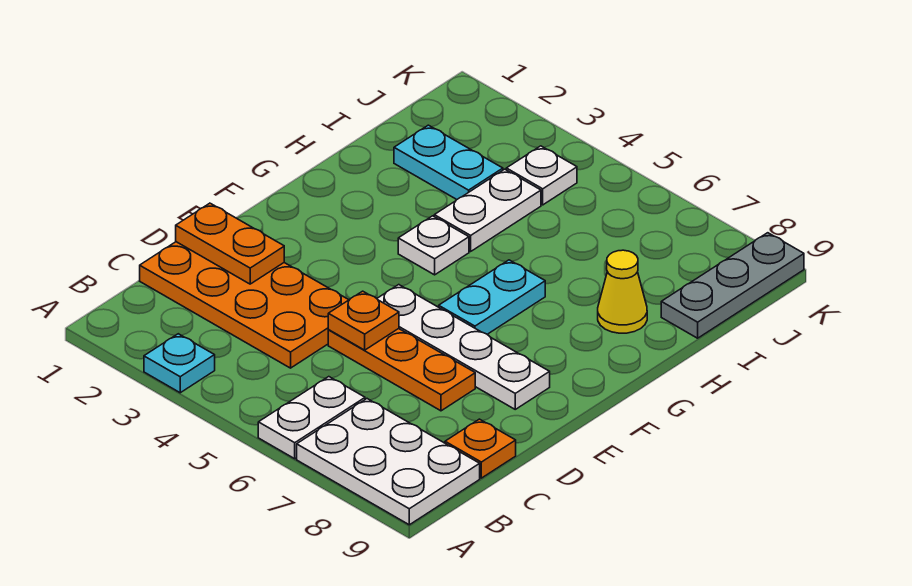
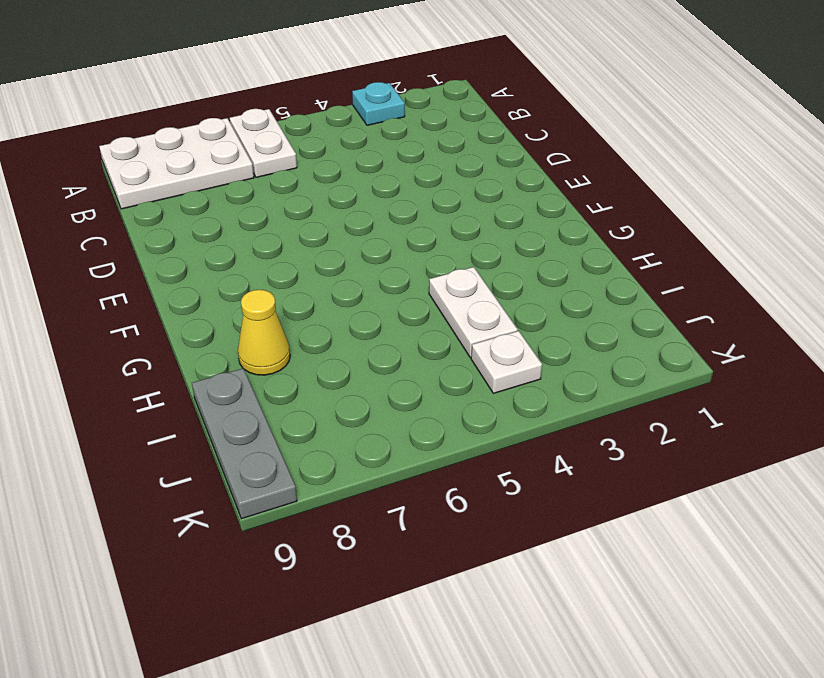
none -> orange plate C1:D4 level 1
none -> orange plate C9 level 1
none -> orange plate D5:D7 level 1

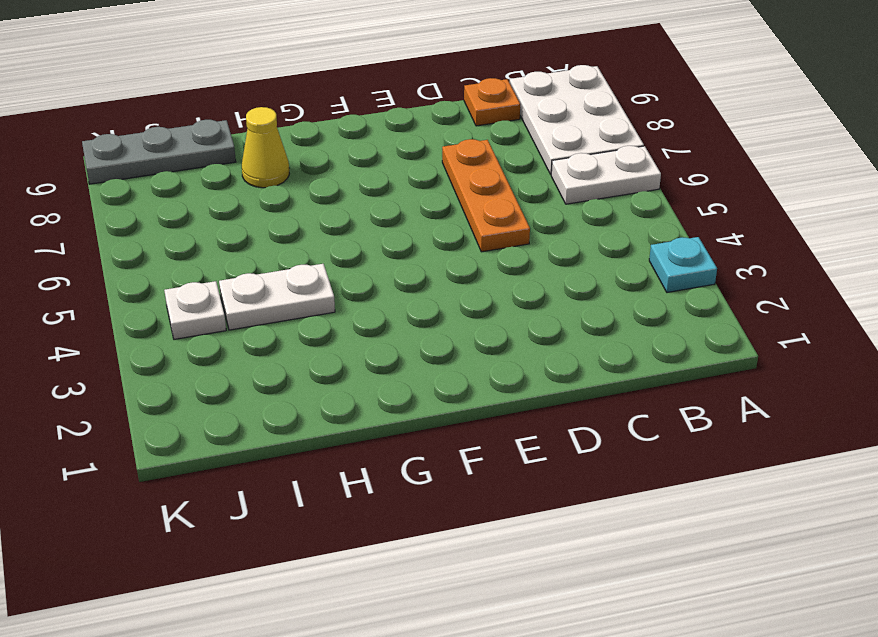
none -> orange plate C1:D4 level 1
none -> white plate E5:E8 level 1
none -> cyan plate F6:G6 level 1

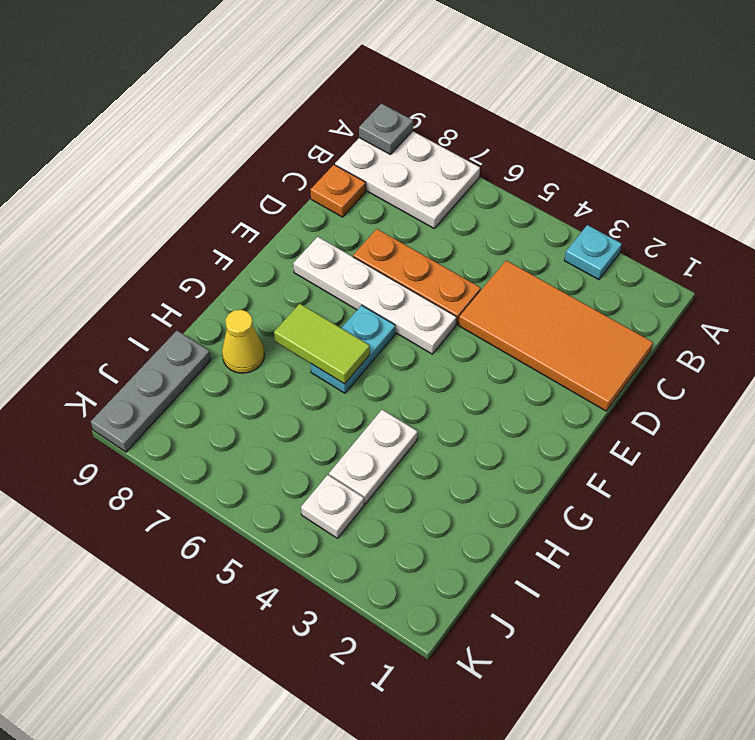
grey plate A9 level 2 -> none
orange tile C1:D4 level 1 -> orange plate C1:D4 level 1
lime tile G6:G7 level 2 -> none
none -> white plate A6:B6 level 1
none -> white plate G4 level 1
none -> cyan plate I2:I3 level 1

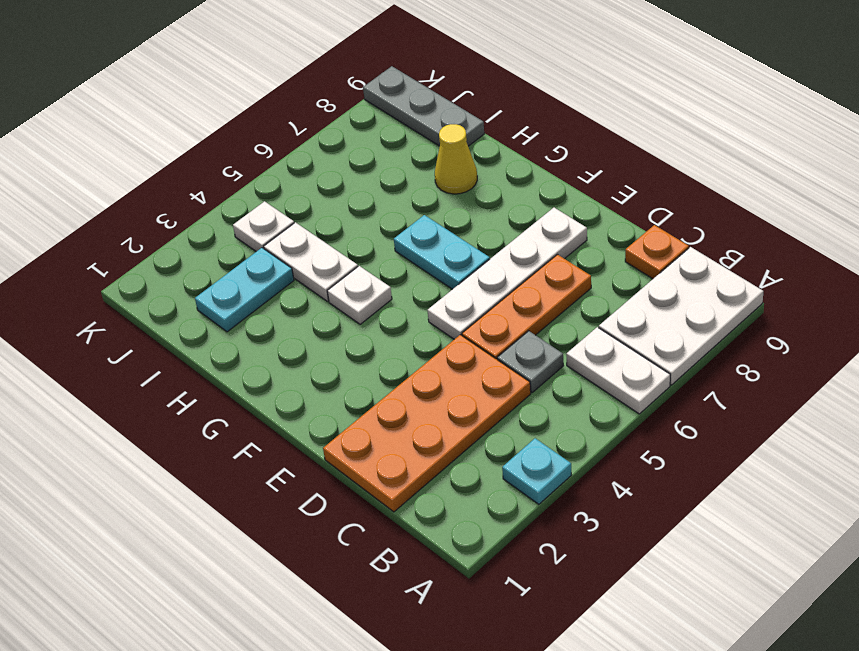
grey plate C5 level 1 -> none
none -> orange plate D1:D2 level 2
none -> orange plate D5 level 2

